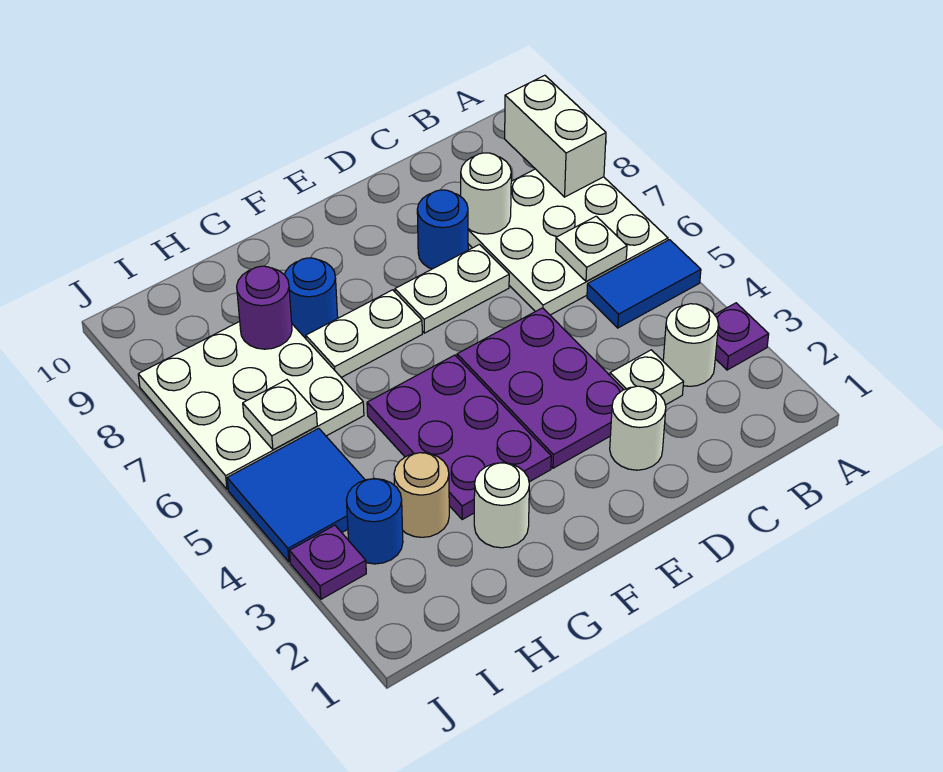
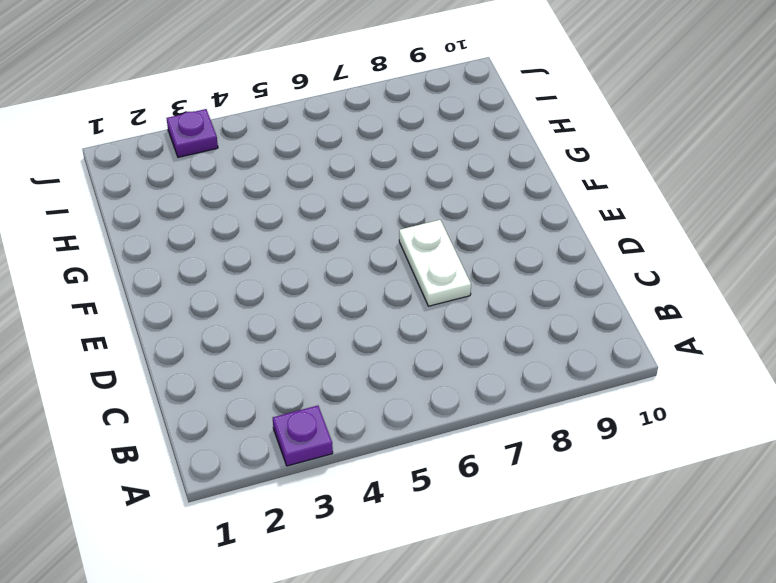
none -> blue tile A5:B5 level 1
none -> white plate A6:C8 level 1
none -> white round brick B3 level 1

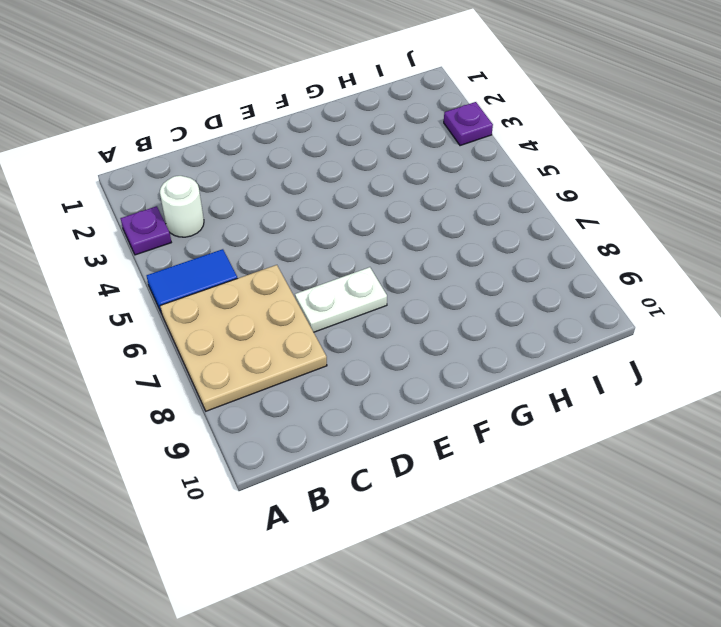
tan plate A6:C8 level 1 -> white plate A6:C8 level 1
none -> white plate C3 level 1
none -> white round brick D2 level 1
none -> purple plate D3:E5 level 1

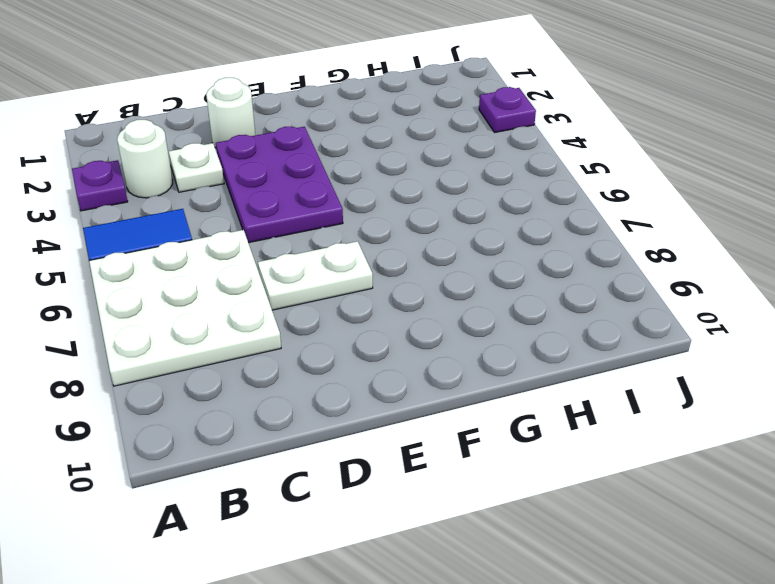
none -> blue round brick D8 level 1
none -> purple plate F3:G5 level 1
none -> white plate F7:G7 level 1

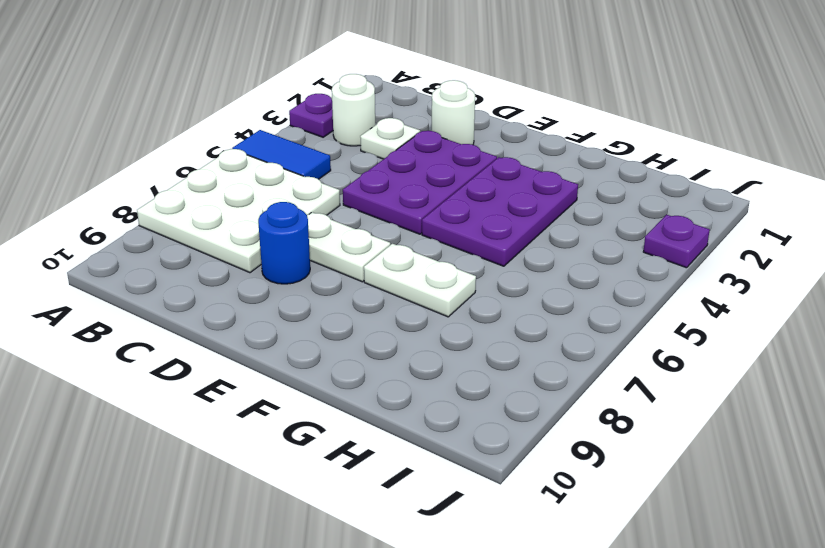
none -> white round brick G2 level 1
none -> blue round brick G8 level 1
none -> tan round brick H3 level 1

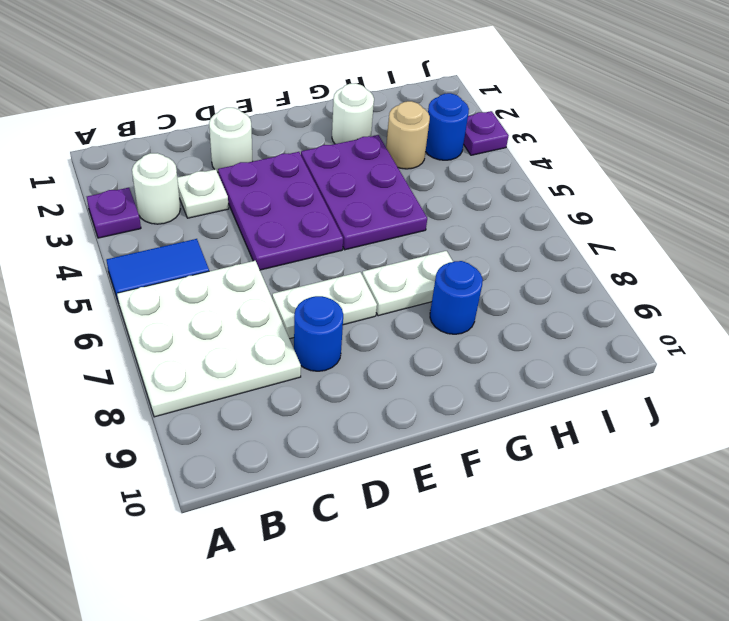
none -> white plate H6:J8 level 1
none -> blue tile I4:J5 level 1
none -> white brick A8:A9 level 2

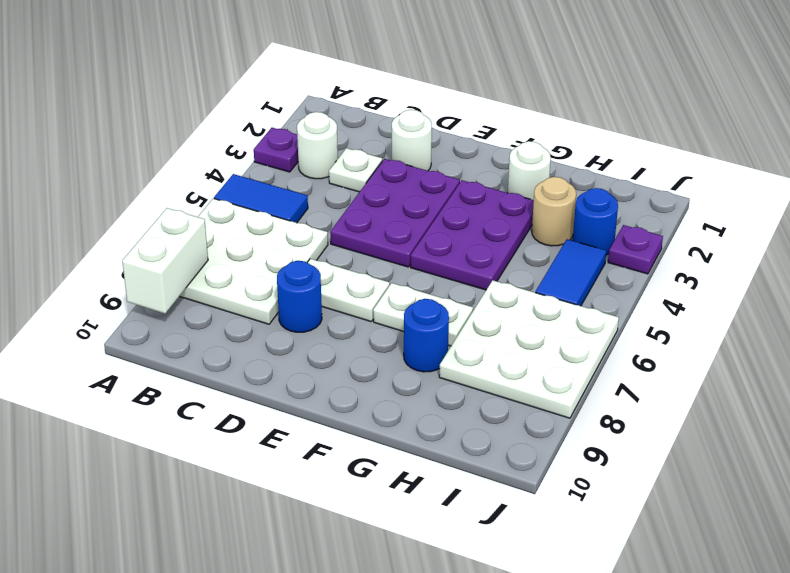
blue tile I4:I5 level 1 -> blue tile I4:J5 level 1
none -> white plate B6 level 2
none -> white round brick C8 level 2
none -> purple round brick H8 level 2

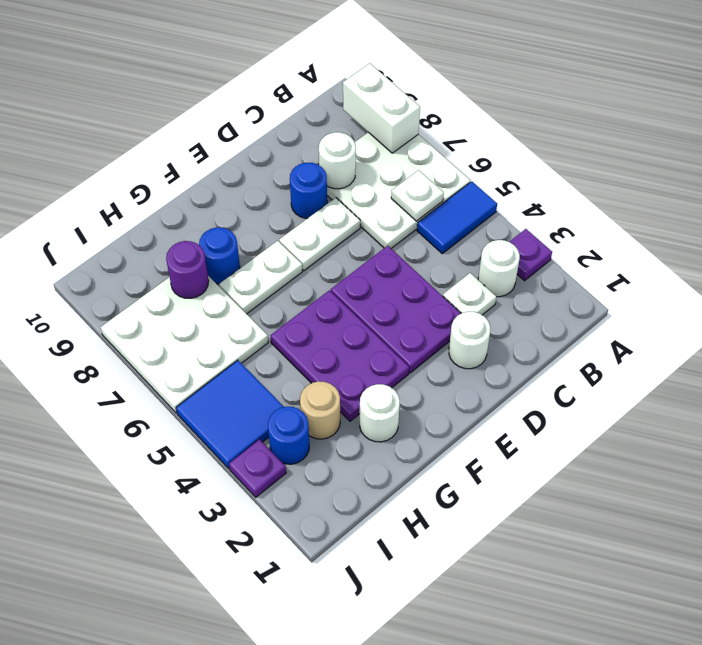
none -> white plate I6 level 2

